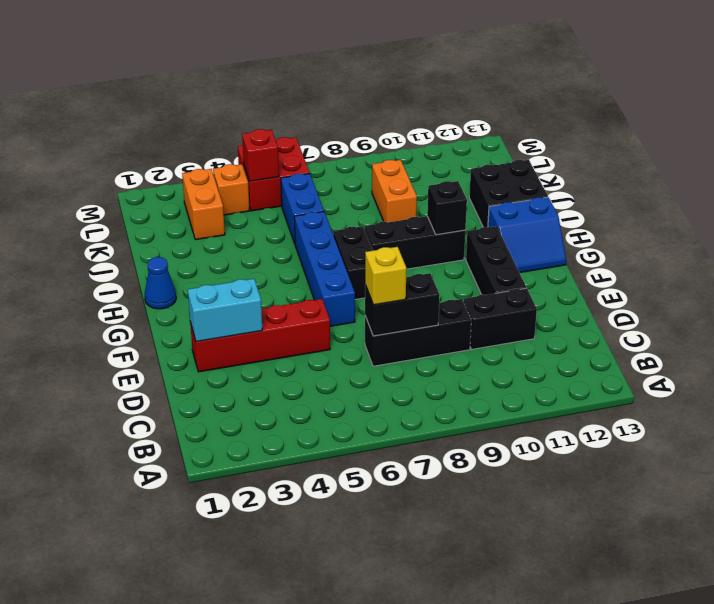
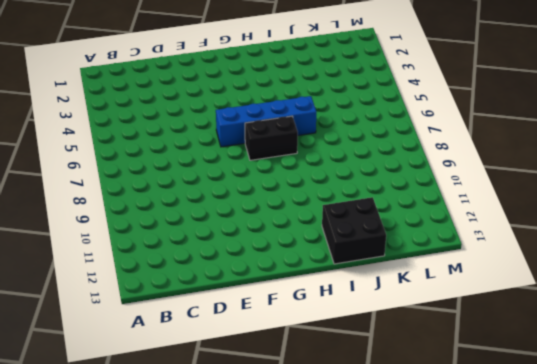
none -> black brick D7:D9 level 1
none -> black brick D10:D11 level 1
none -> red brick E2:E5 level 1

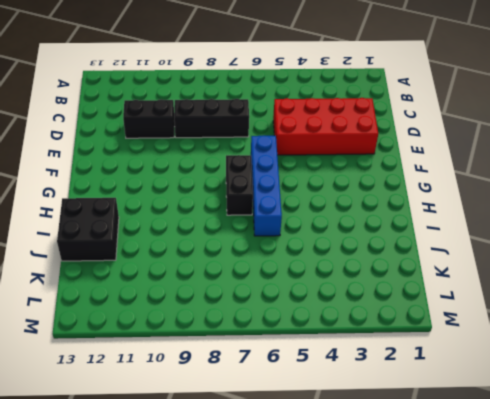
red brick D2:E5 level 1 -> red brick E2:E5 level 1
none -> black brick E11:G11 level 1
none -> blue slope G12:H13 level 1 top H
none -> blue cone H1 level 1

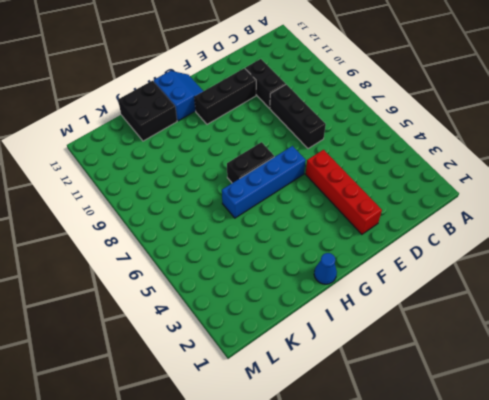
none -> black brick H8:H10 level 1
none -> blue brick J6:K6 level 1
none -> orange brick J9:K9 level 1

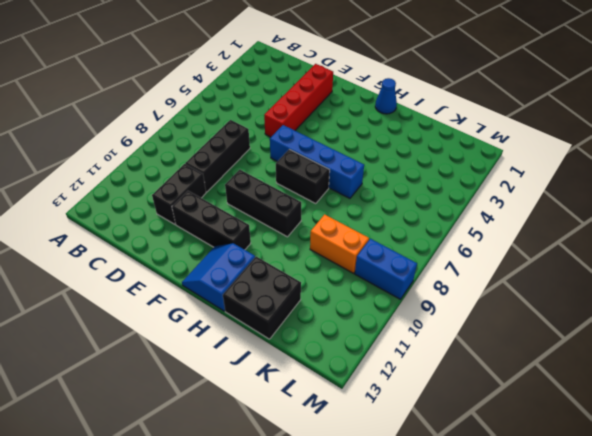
black brick F9:H9 level 1 -> black brick H8:H10 level 1
blue brick L9:M9 level 1 -> blue brick J6:K6 level 1
none -> orange brick K3:L3 level 1
none -> orange brick L4 level 1
none -> red brick L5:M6 level 1

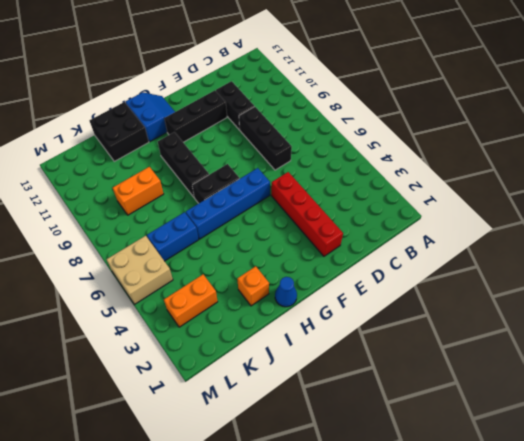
orange brick I2 level 1 -> orange brick L4 level 1
tan brick L5:M6 level 1 -> red brick L5:M6 level 1
none -> black brick D7:D8 level 2
none -> cyan brick E2:E3 level 2
none -> black brick H10 level 2

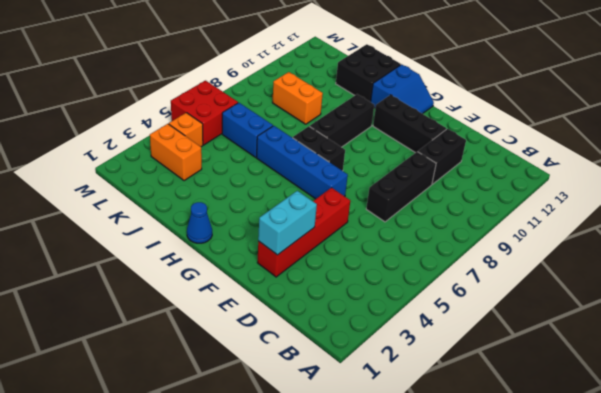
none -> black brick D7:D8 level 2
none -> black brick H10 level 2
none -> red brick L5 level 2

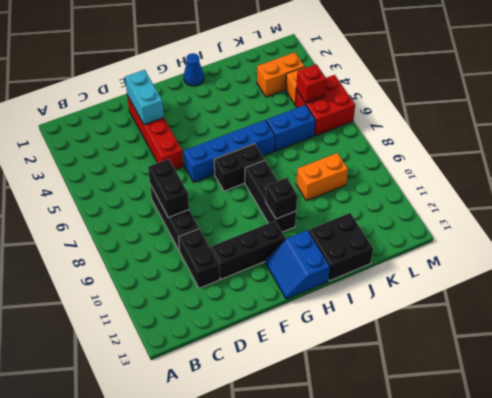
none -> yellow brick D7 level 3

